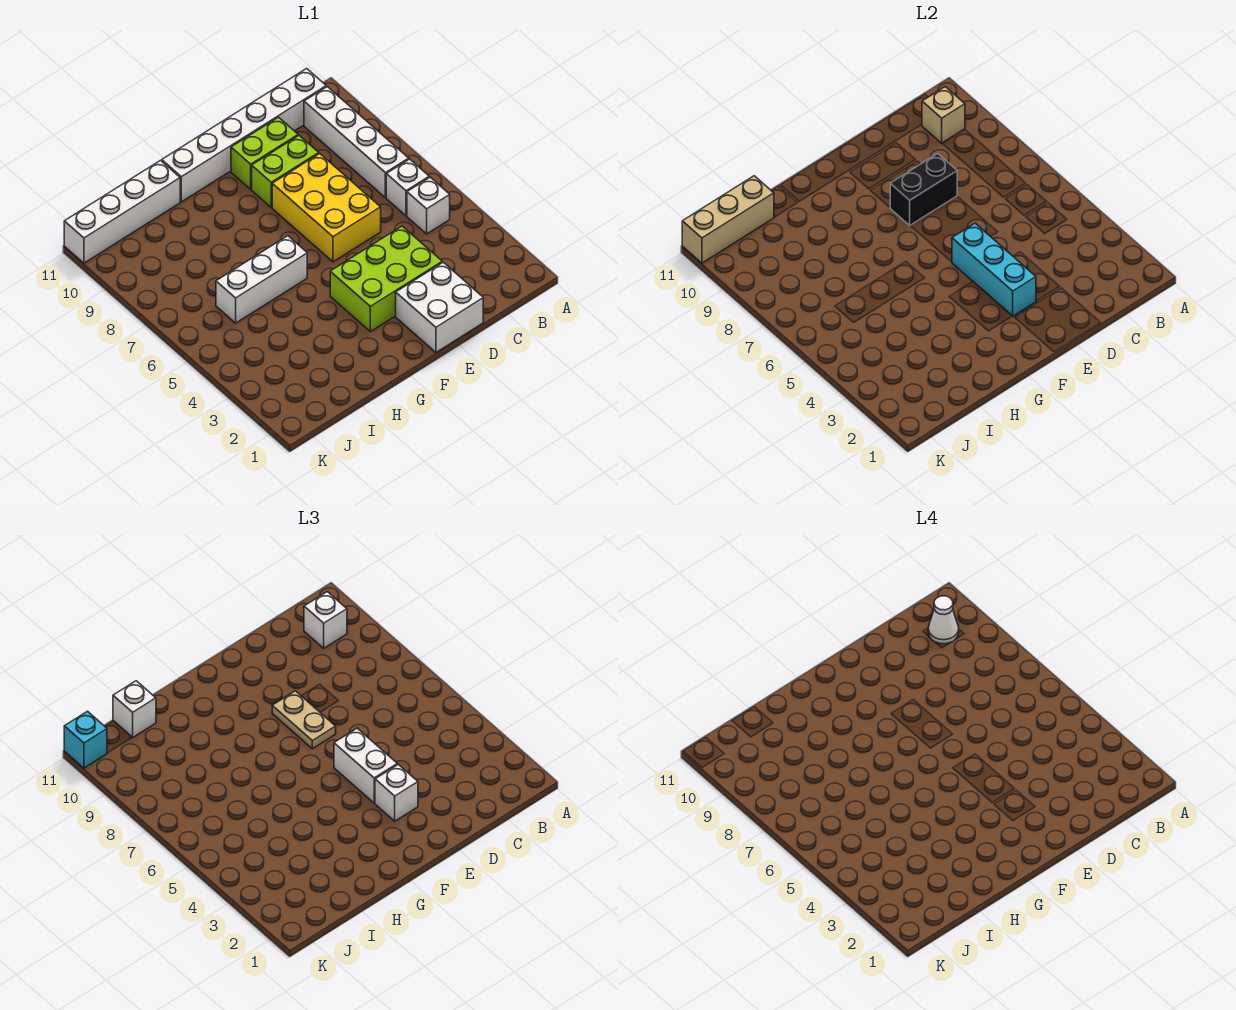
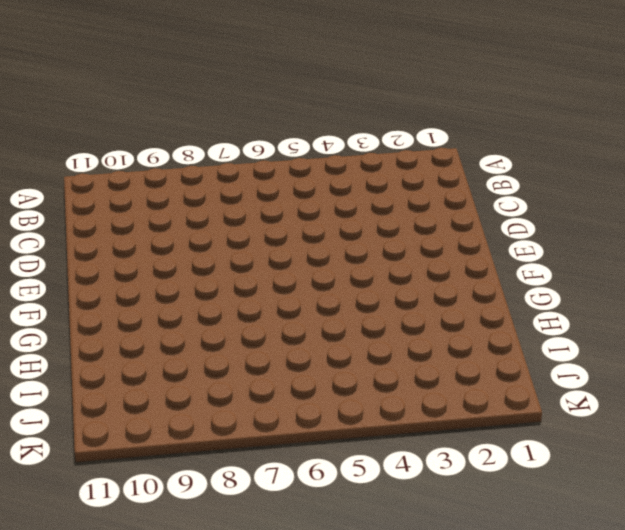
none -> white brick B5 level 1
none -> white brick B6 level 1
none -> white brick B7:B10 level 1

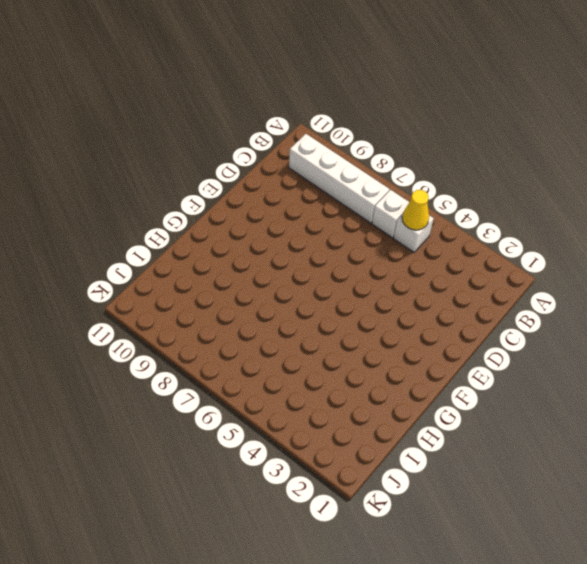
yellow cone B5 level 2 -> none
none -> white brick B11:G11 level 1
none -> white brick D1:E2 level 1
none -> lime brick D3:F4 level 1

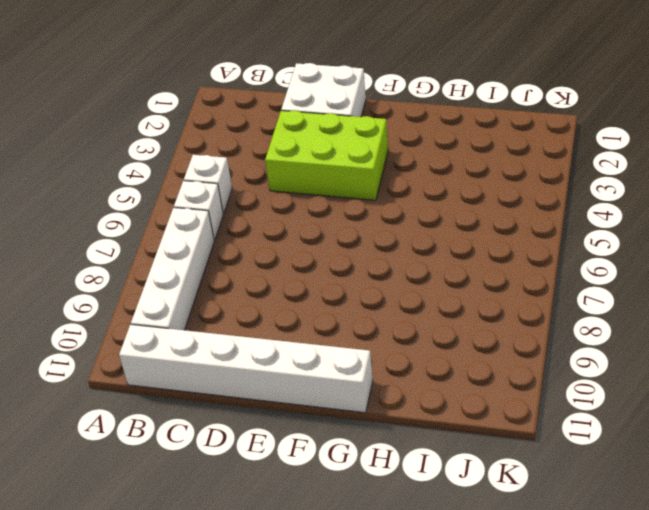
none -> yellow brick D6:E8 level 1
none -> lime brick D9:E9 level 1
none -> lime brick D10:E10 level 1

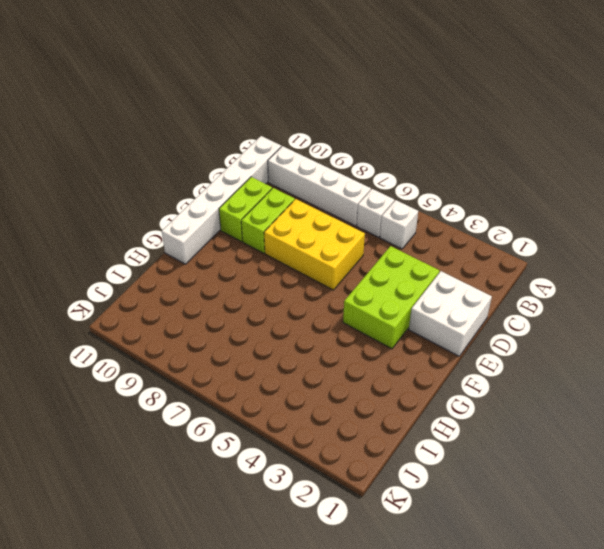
none -> white brick G6:I6 level 1
none -> white brick H11:K11 level 1
none -> tan brick B10 level 2

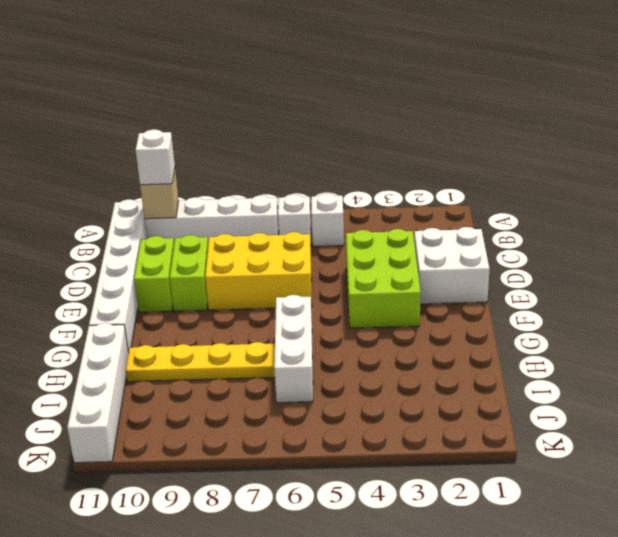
yellow plate H7:H10 level 1 -> none
none -> black brick D8:E8 level 2
none -> cyan brick E3:E5 level 2
none -> tan brick I11:K11 level 2

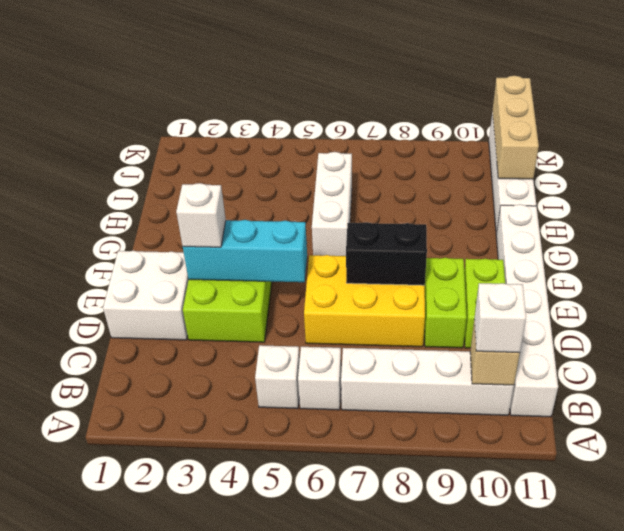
black brick E7:E8 level 2 -> black brick D8:E8 level 2
none -> white brick E4:E5 level 3
none -> tan plate E7:E8 level 3
none -> white brick I11 level 3

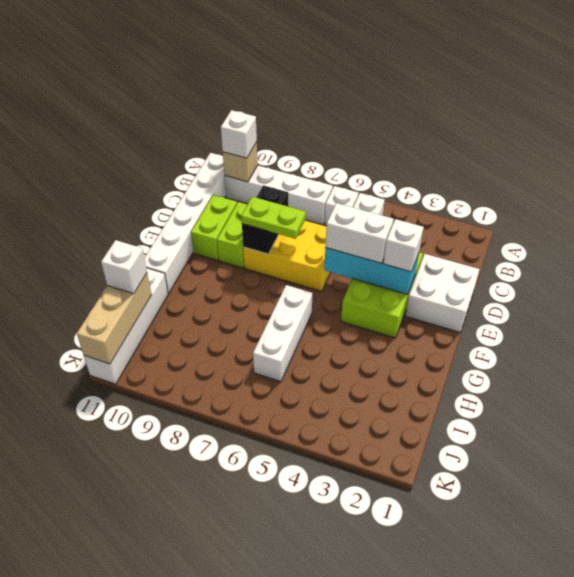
lime plate E7:E8 level 3 -> tan plate E7:E8 level 3
none -> cyan brick K11 level 3
none -> white cone B10 level 4

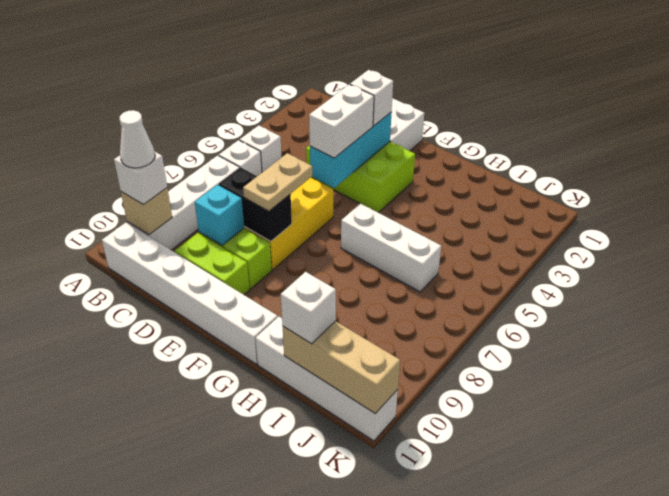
cyan brick D9 level 2 -> cyan brick K11 level 3

